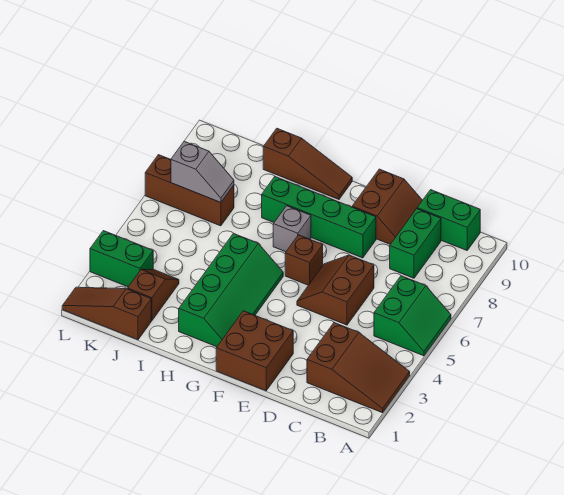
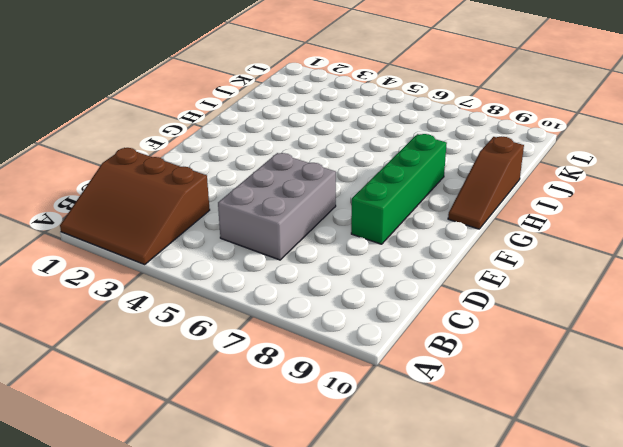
brown slope A1:C3 level 1 top C -> brown slope A2:C3 level 1 top C
grey brick C5:E6 level 1 -> brown slope D5:E6 level 1 top D
none -> green slope A5:B6 level 1 top B
none -> green brick B10:C10 level 1
none -> green brick C8:C9 level 1

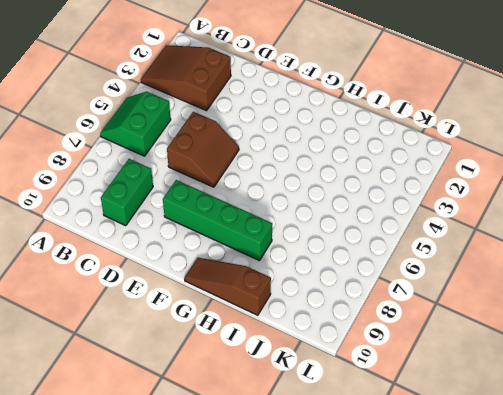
none -> green brick B10:C10 level 1
none -> brown slope D9:E10 level 1 top E
none -> brown brick E1:F2 level 1

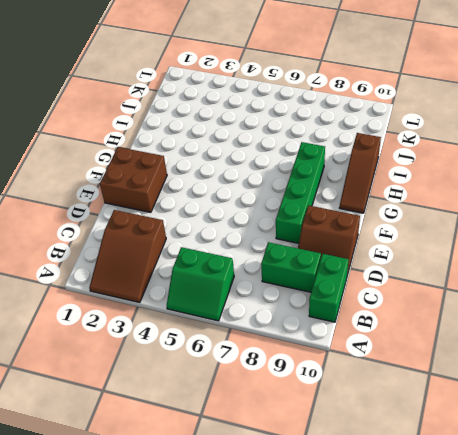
none -> brown slope D5:E6 level 1 top D
none -> brown brick F6 level 1
none -> green slope G2:H5 level 1 top H

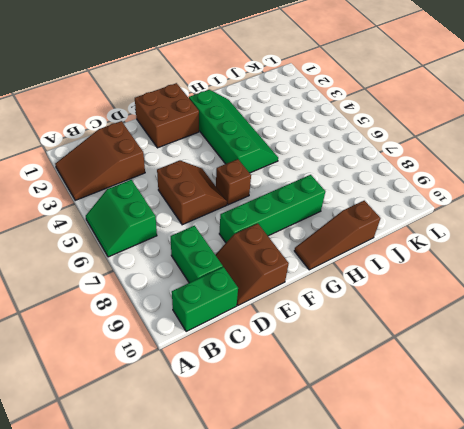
green slope G2:H5 level 1 top G -> green slope G2:H5 level 1 top H
none -> grey brick G7 level 1
none -> brown slope J1:L1 level 1 top J
none -> brown slope J2:J3 level 1 top 2

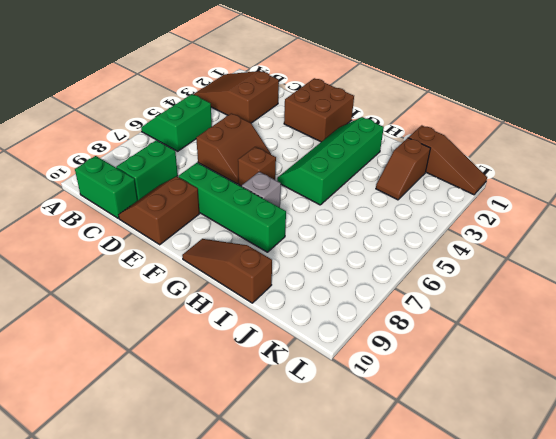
none -> brown brick J7:L7 level 1
none -> green brick K3:L3 level 1
none -> grey slope J7:K7 level 2 top K

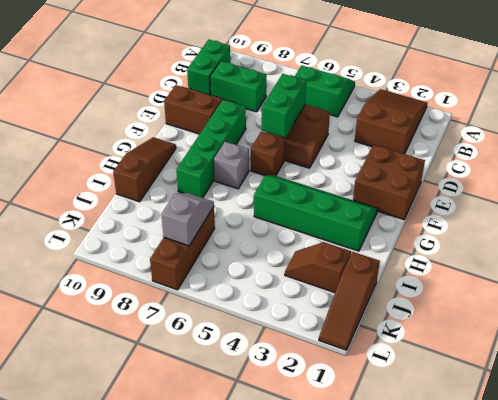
green brick D6:E6 level 2 -> green brick K3:L3 level 1

